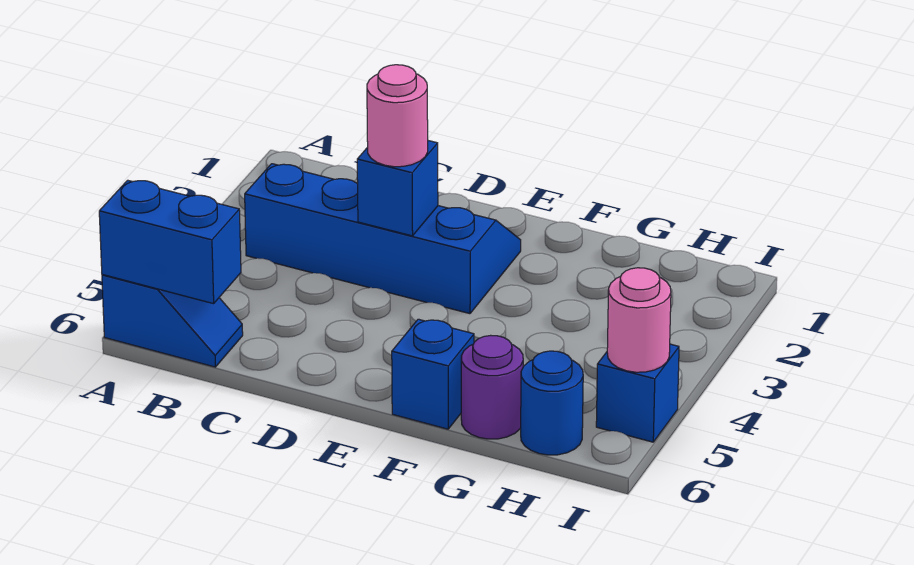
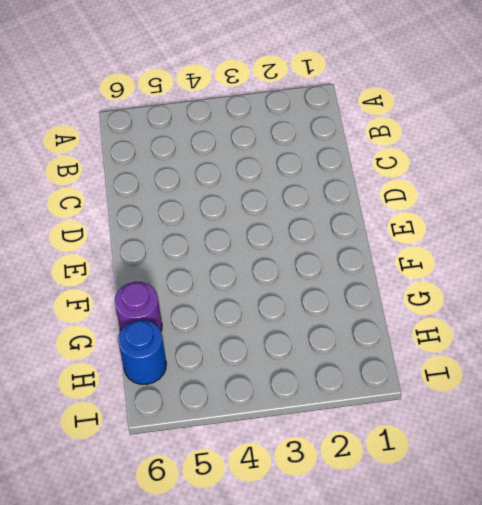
none -> blue slope A6:B6 level 1 top A
none -> blue slope B2:E3 level 1 top 3

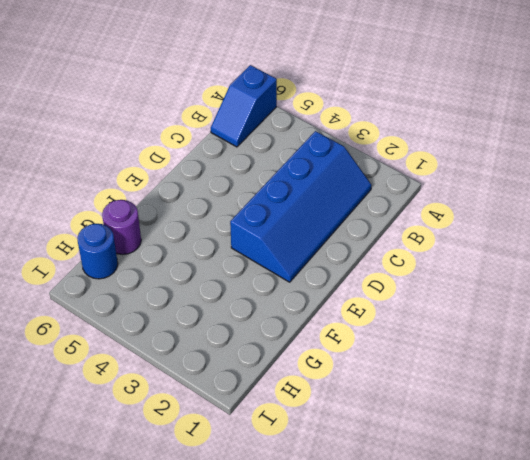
none -> blue brick F6 level 1
none -> blue brick I5 level 1

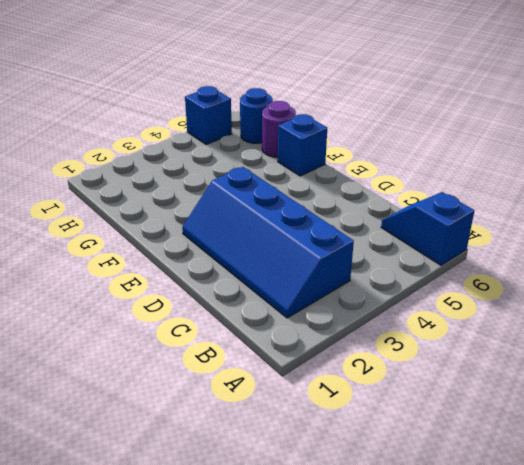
none -> blue brick A6:B6 level 2
none -> blue brick D3 level 2

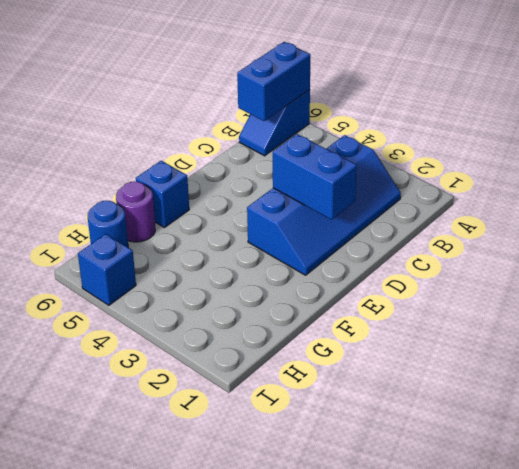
blue brick D2:D3 level 2 -> blue brick D3 level 2
none -> pink round brick I5 level 2
none -> pink round brick D3 level 3

